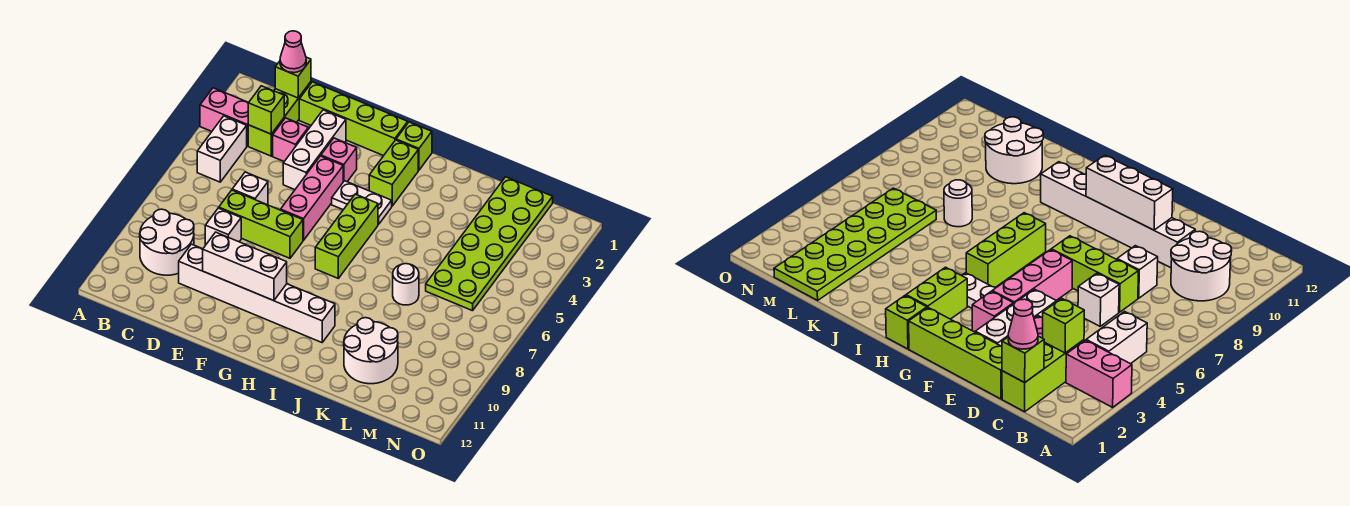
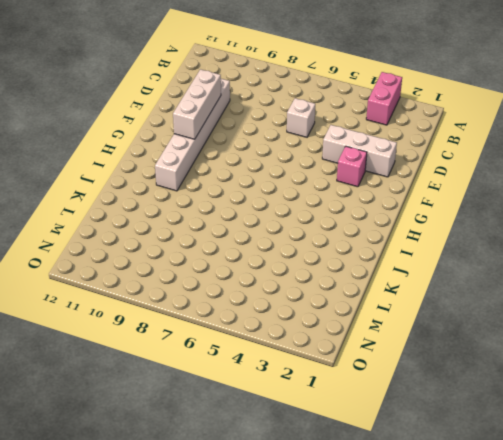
none -> white brick B4:B5 level 1
none -> white round brick B9:C10 level 1
none -> lime brick C1:C3 level 1

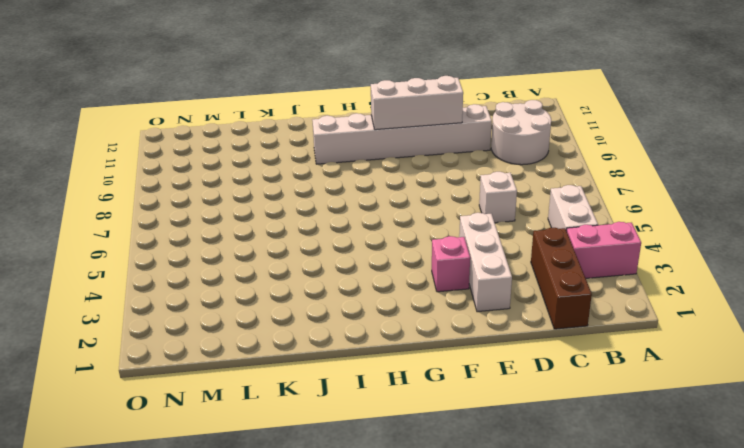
brown brick C1:C3 level 1 -> lime brick C1:C3 level 1
none -> lime brick D1:G1 level 1
none -> pink brick D3 level 1
none -> lime brick D7:F7 level 1

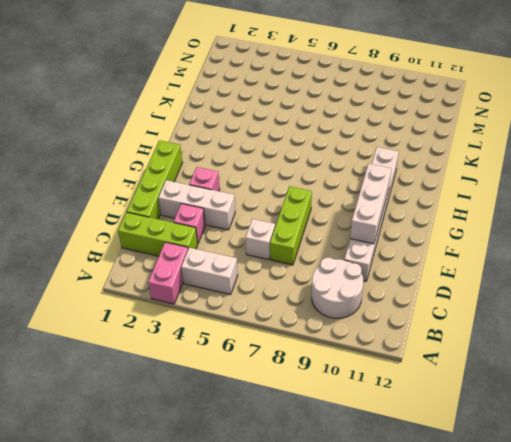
none -> white brick D8 level 1
none -> pink brick F4:F6 level 1
none -> white plate G4:H4 level 1

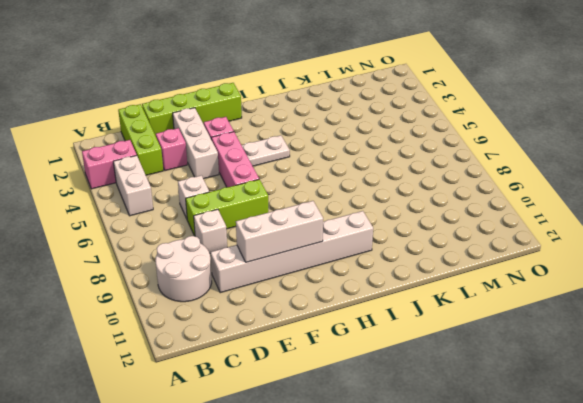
none -> lime brick H1 level 1
none -> lime brick H2:H3 level 1
none -> lime brick H5:H7 level 1

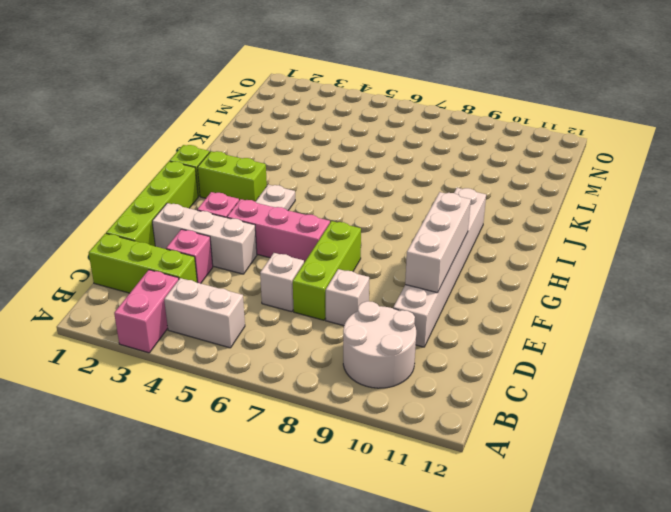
none -> lime brick H5:H7 level 1
none -> white round brick K7 level 1
none -> white round brick K10:L11 level 1

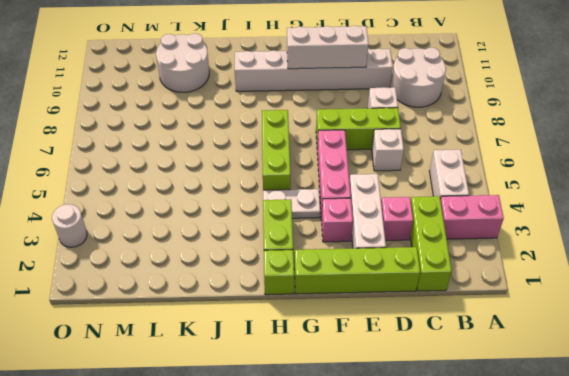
white round brick O3 level 1 -> white round brick K7 level 1
none -> lime plate L1:M6 level 1
none -> lime brick C1 level 2
none -> lime brick C3 level 2

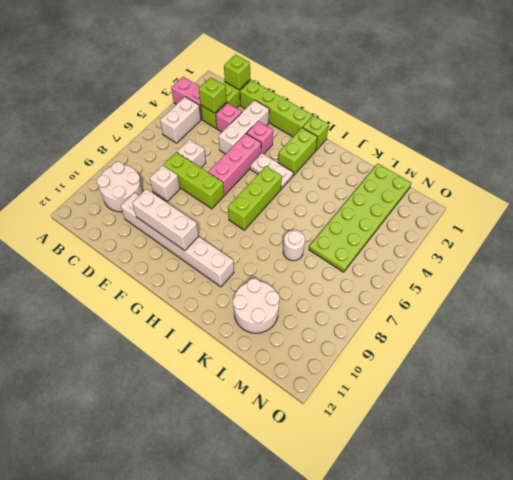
none -> pink cone C1 level 3

